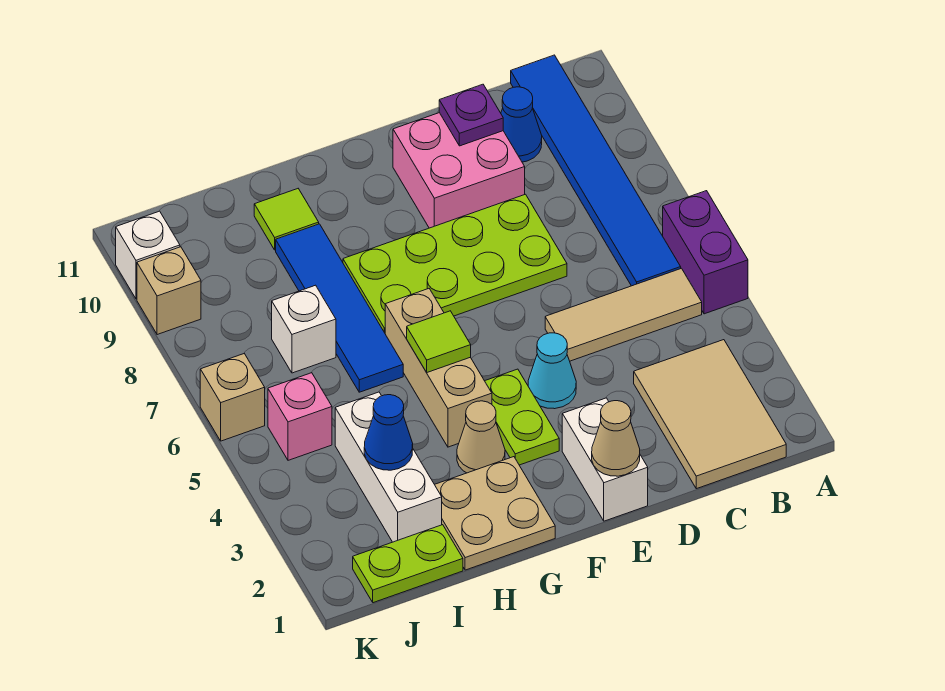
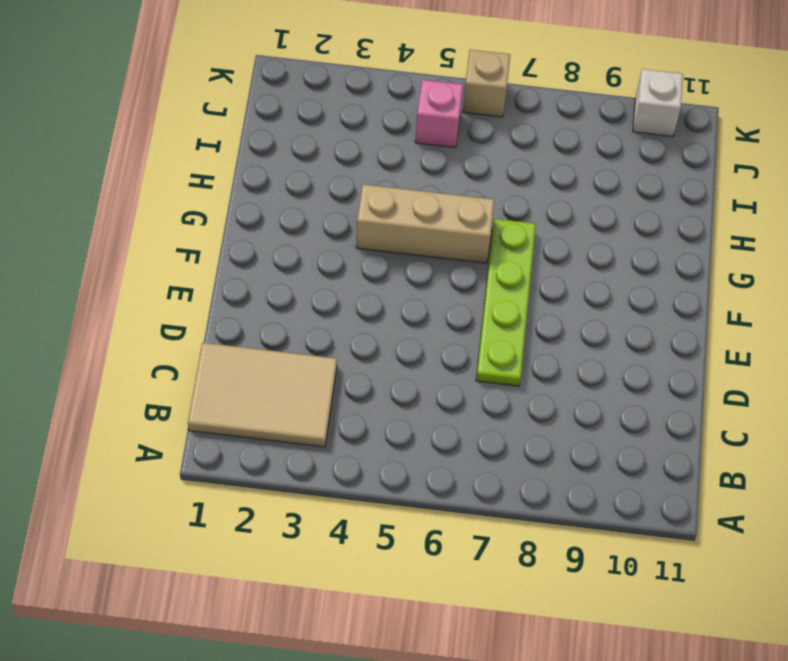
lime plate D7:G7 level 1 -> lime plate D7:G8 level 1
none -> purple brick A5:A6 level 1
none -> tan tile B5:D5 level 1
none -> blue tile B6:B11 level 1

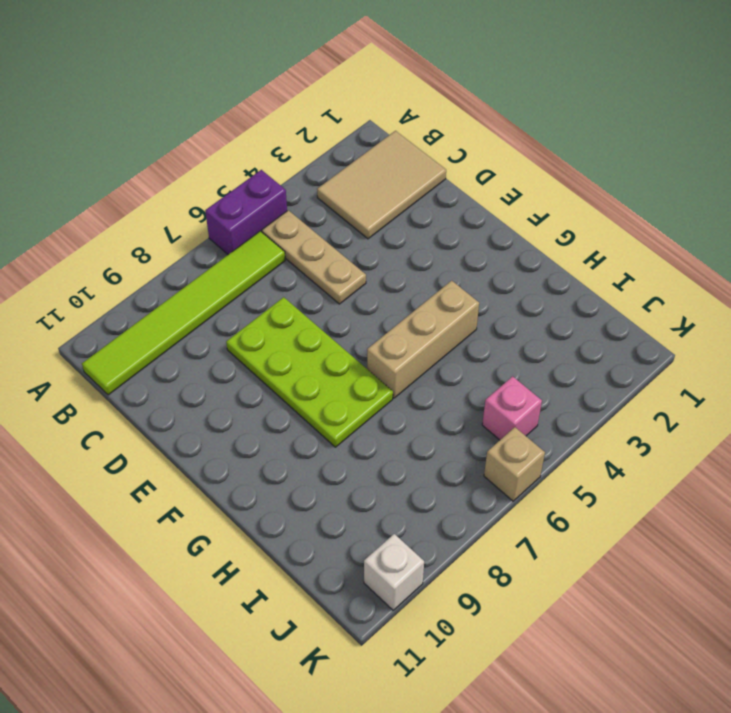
tan plate B5:D5 level 1 -> tan tile B5:D5 level 1
lime tile B6:B11 level 1 -> blue tile B6:B11 level 1
none -> blue cone C10 level 1
none -> pink brick D9:E10 level 1
none -> white brick E1:E2 level 1

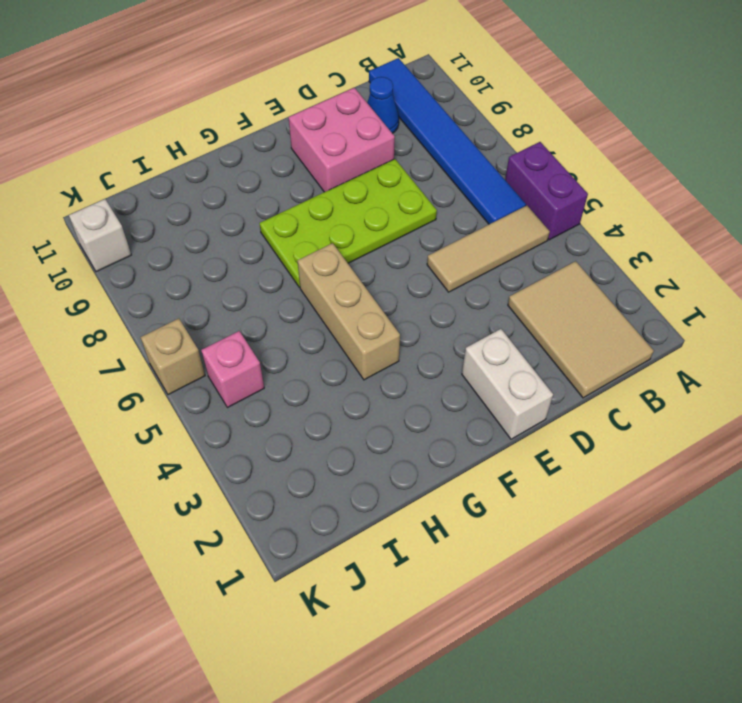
none -> cyan cone E4 level 1
none -> lime plate F3:F4 level 1
none -> tan plate G1:H2 level 1

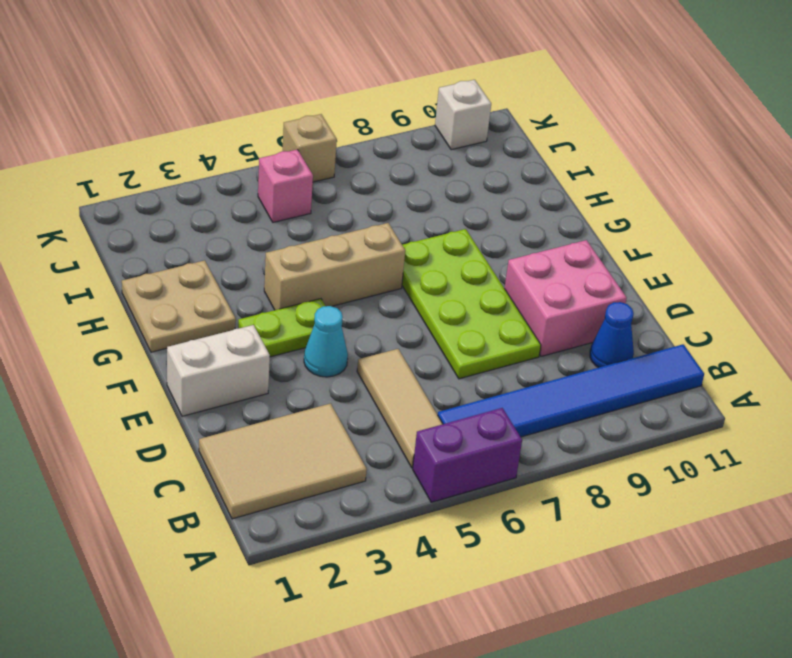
none -> tan cone G3 level 1
none -> blue tile H6:H9 level 1
none -> lime tile H10 level 1

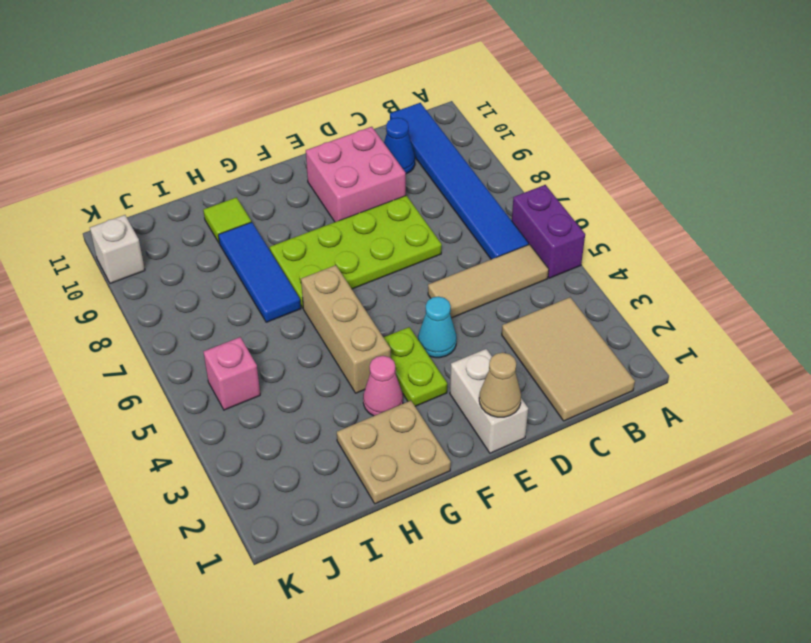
pink cone G3 level 1 -> tan cone G3 level 1
blue tile H7:H9 level 1 -> blue tile H6:H9 level 1
none -> lime plate I1:J1 level 1
none -> white brick I2:I4 level 1
none -> white brick I7 level 1

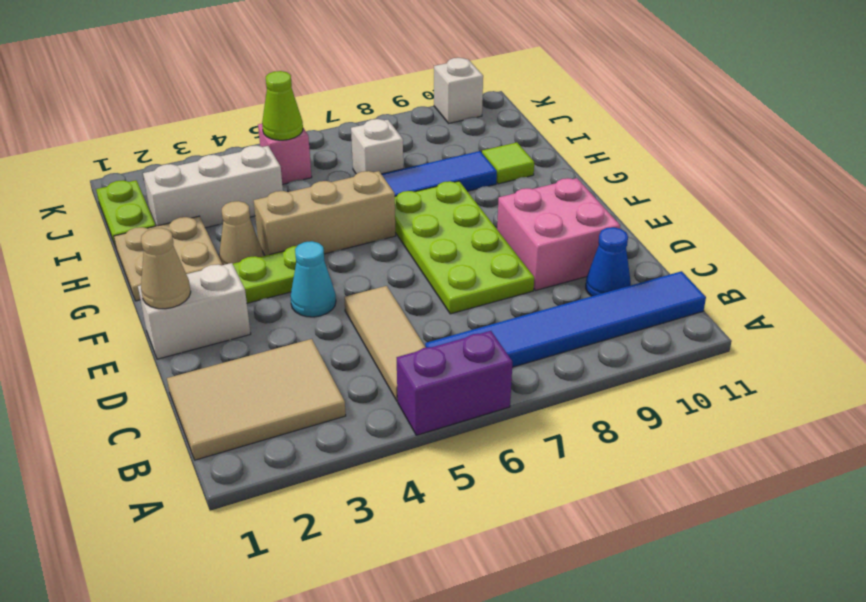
lime cone J5 level 2 -> none
none -> tan brick K6 level 1
none -> tan brick K9 level 1
none -> purple plate D10 level 2

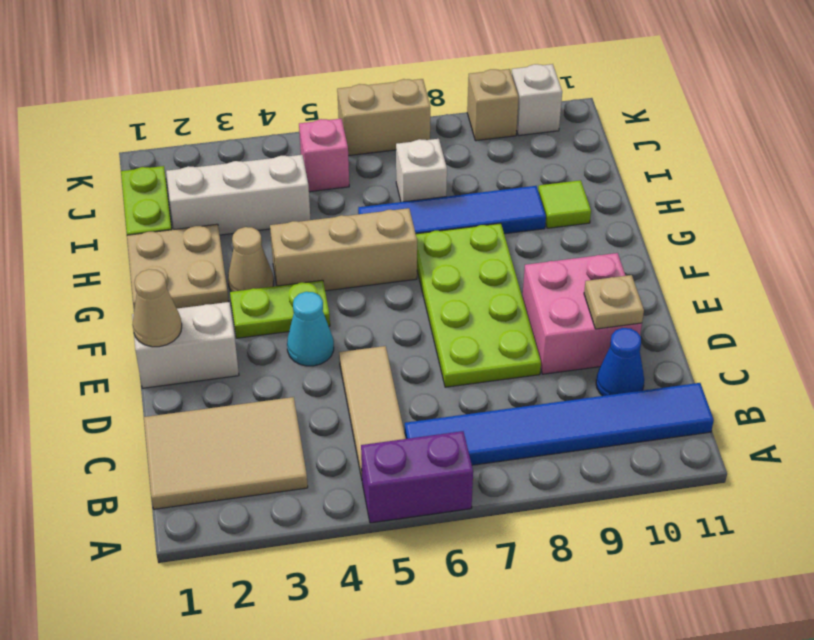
tan plate D10 level 2 -> purple plate D10 level 2
tan brick K6:K7 level 1 -> tan brick K6 level 1
none -> lime tile G5 level 2
none -> blue cone I3 level 2

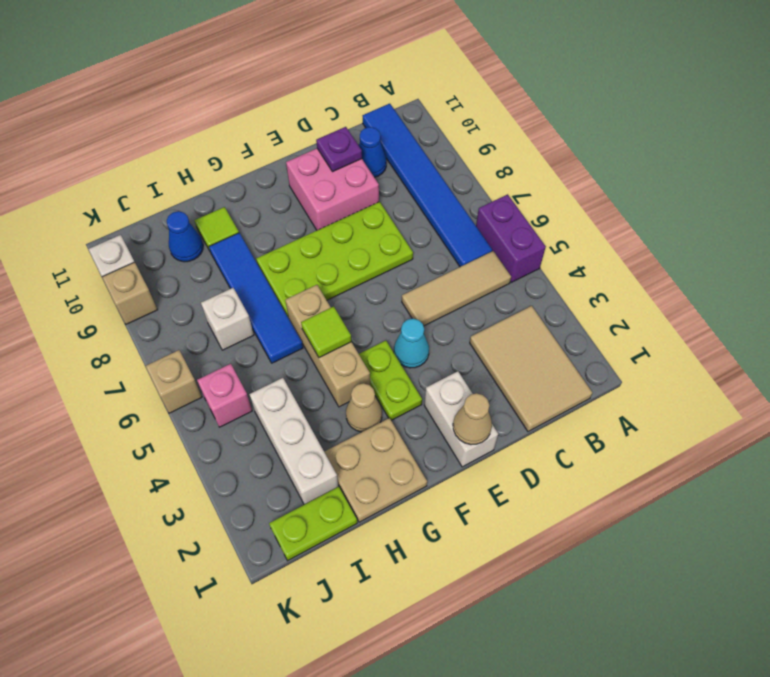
blue cone I10 level 1 -> blue cone I3 level 2

